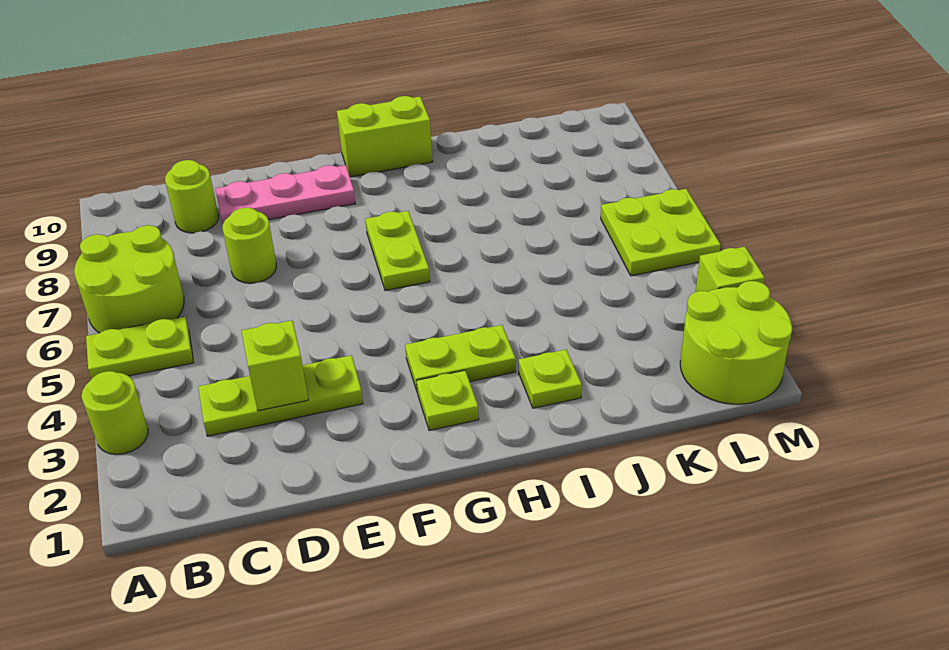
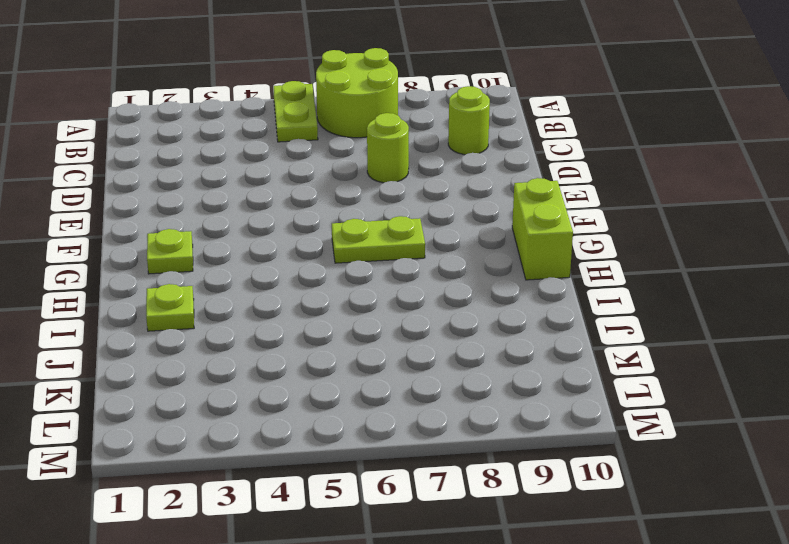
none -> lime round brick A3 level 1
none -> lime plate C3:E3 level 1
none -> pink plate D9:F9 level 1

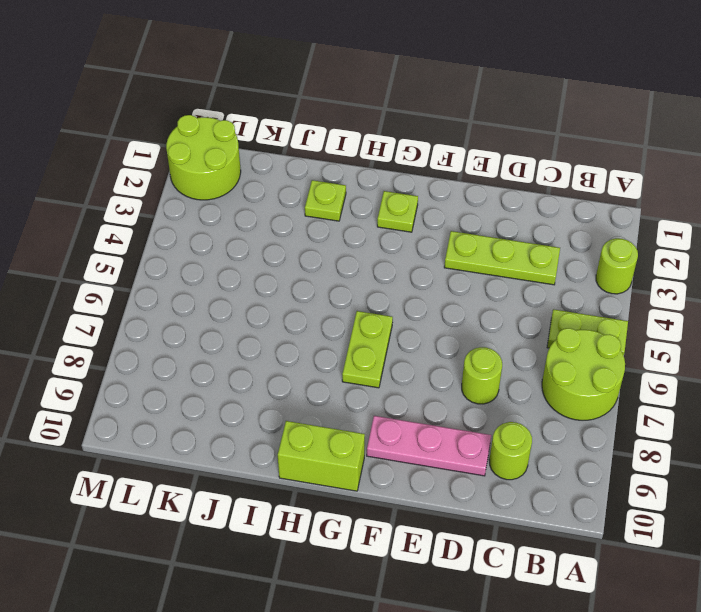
none -> lime plate G3:H3 level 1
none -> lime plate L5:M6 level 1
none -> lime brick M3 level 1

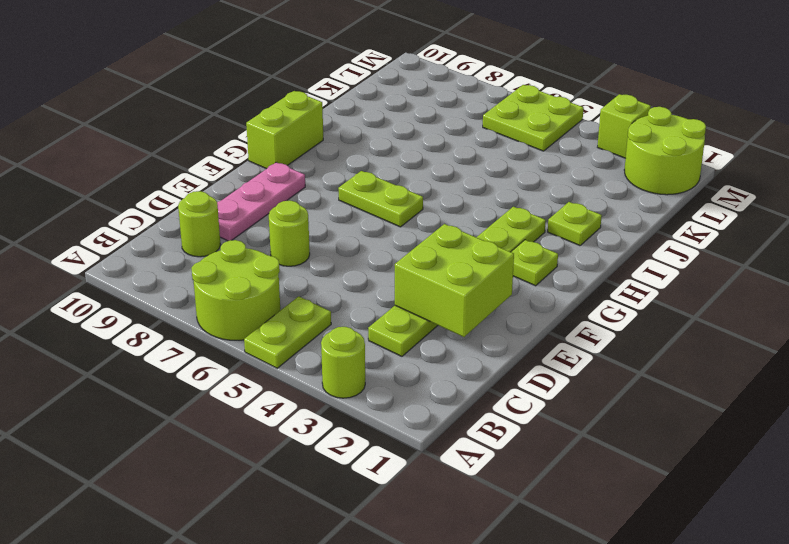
lime brick D2:E3 level 2 -> lime brick D3 level 2

